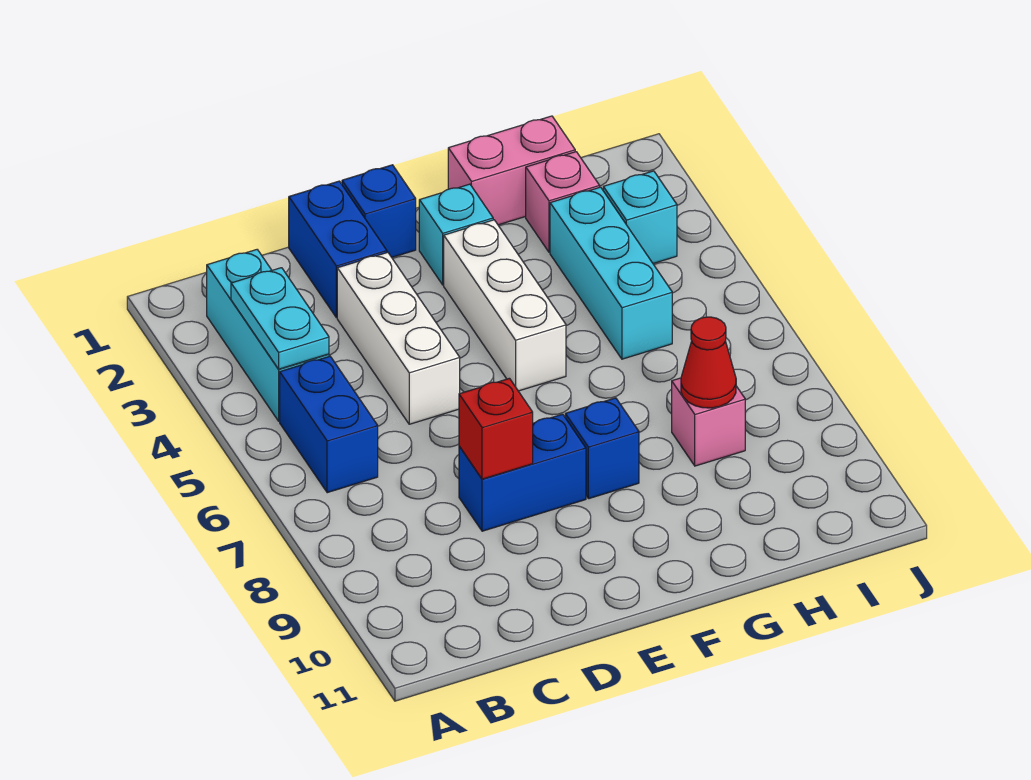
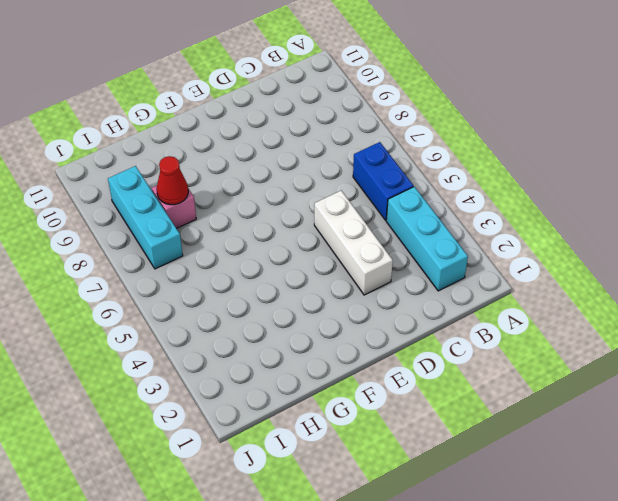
cyan brick I7:I9 level 1 -> cyan brick H3:H5 level 1
none -> blue brick D1:D2 level 1
none -> blue brick D8:E8 level 1
none -> blue brick E1 level 1

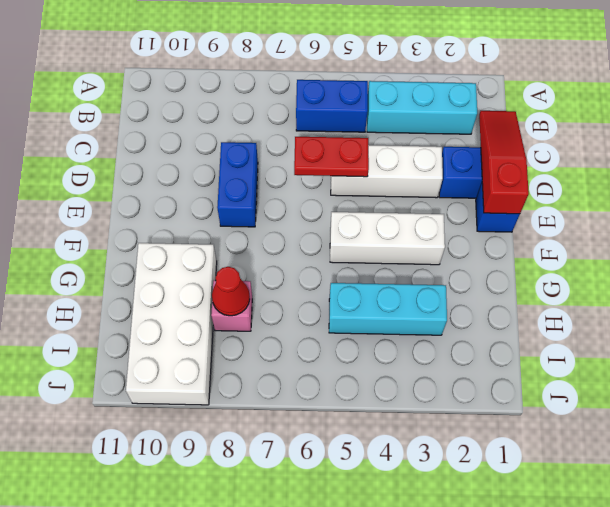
red slope C1:E1 level 2 top E -> none
red plate D5:D6 level 2 -> none
white brick G9:J10 level 1 -> none
none -> cyan brick F2 level 1
none -> blue brick F8 level 1
none -> pink brick G1:H1 level 1

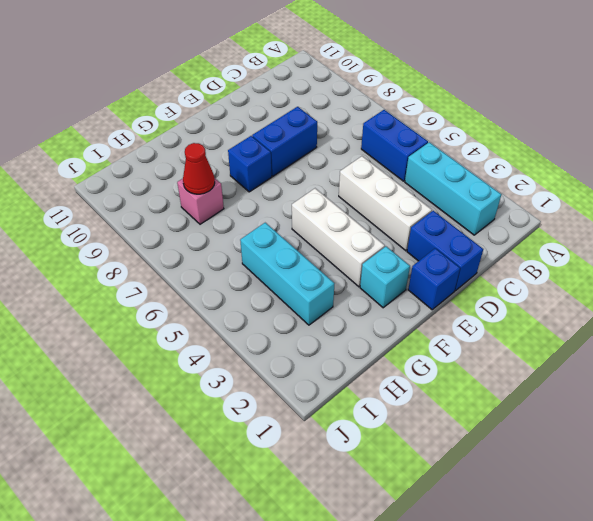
none -> pink brick G1:H1 level 1
none -> pink brick H2 level 1
none -> cyan brick I3 level 1

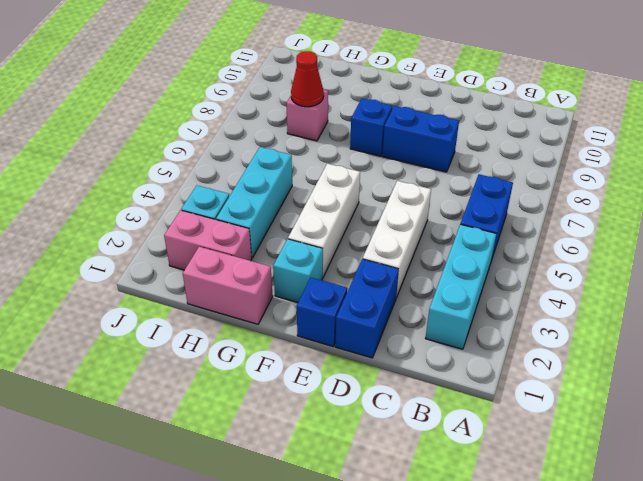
pink brick H2:I2 level 1 -> pink brick H2 level 1
none -> cyan plate B3:B4 level 2
none -> red brick D8 level 2

